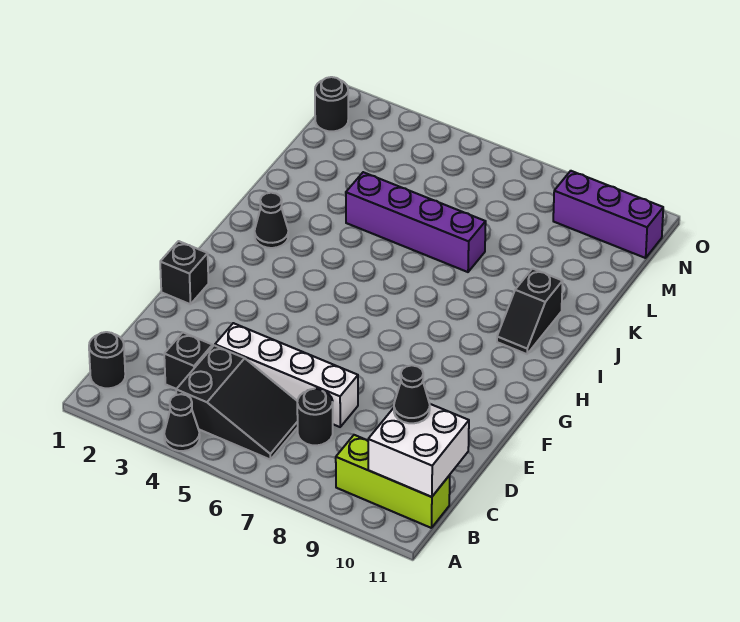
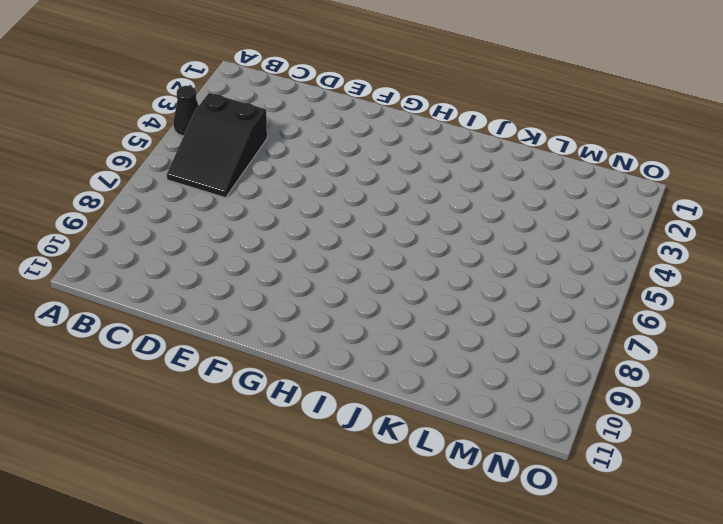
none -> black round brick B1 level 1
none -> lime brick B9:B11 level 1
none -> black brick C3 level 1

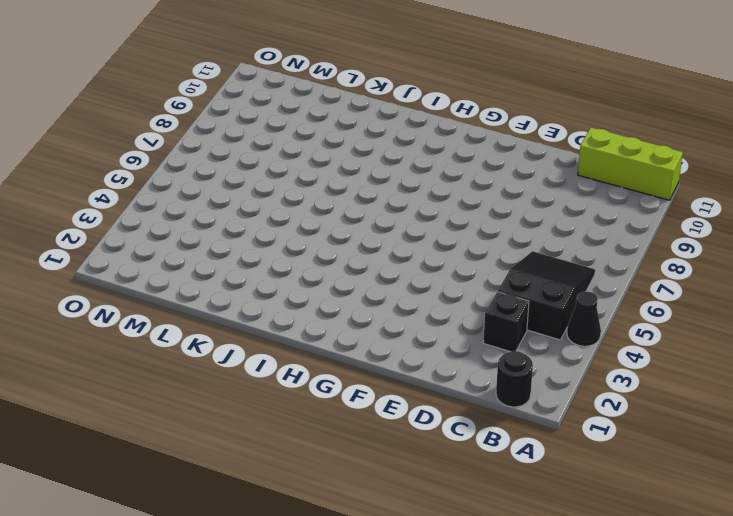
lime brick A11:C11 level 1 -> lime brick B9:B11 level 1
none -> black round brick C7 level 1
none -> white brick D4:D7 level 1
none -> black brick F1 level 1

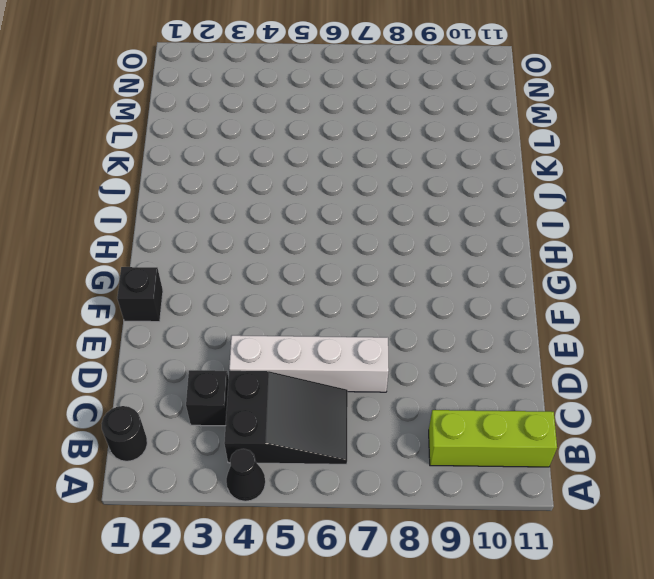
none -> black round brick C7 level 1
none -> black cone I2 level 1
none -> black slope I10:J10 level 1 top J

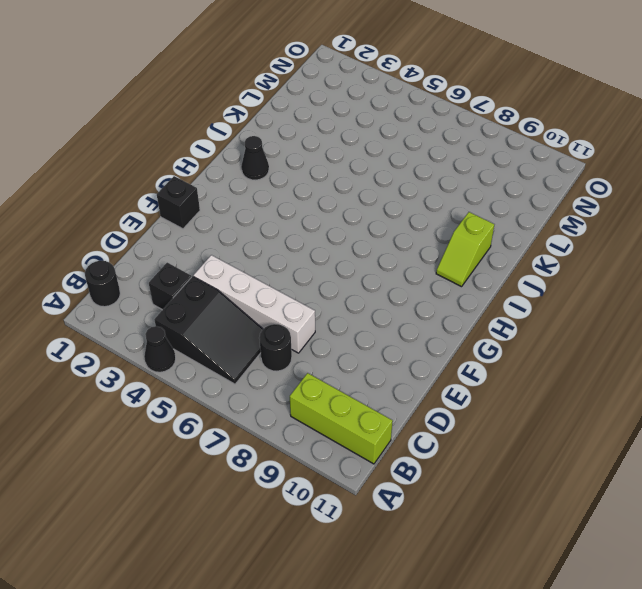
lime slope I10:J10 level 1 top J -> black slope I10:J10 level 1 top J
none -> purple brick K4:K7 level 1
none -> black round brick N1 level 1
none -> purple brick N9:N11 level 1

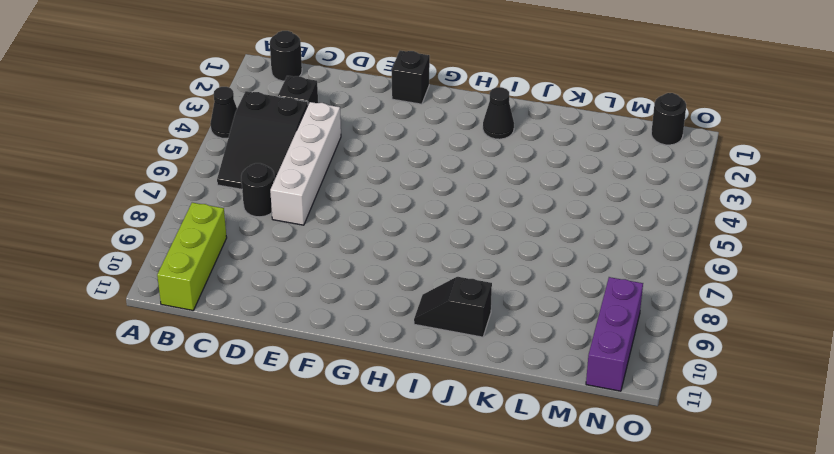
none -> purple brick K4:K7 level 1
none -> white brick B10:C11 level 2
none -> black cone C10 level 3

